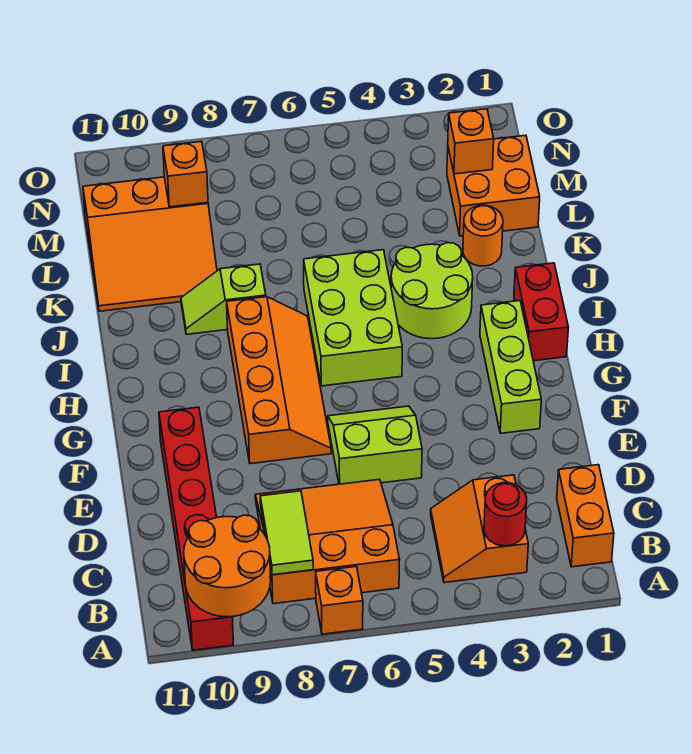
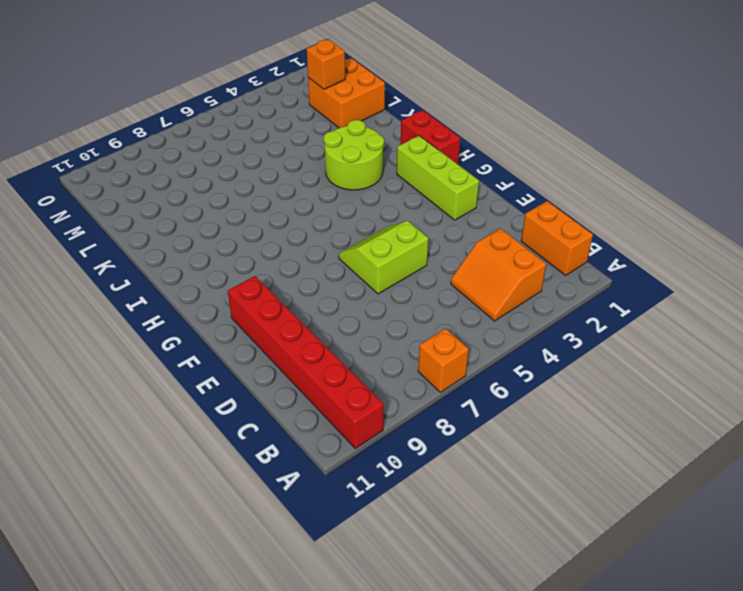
none -> orange slope B6:D8 level 1 top B
none -> orange slope F7:I8 level 1 top 8
none -> lime brick H5:J6 level 1

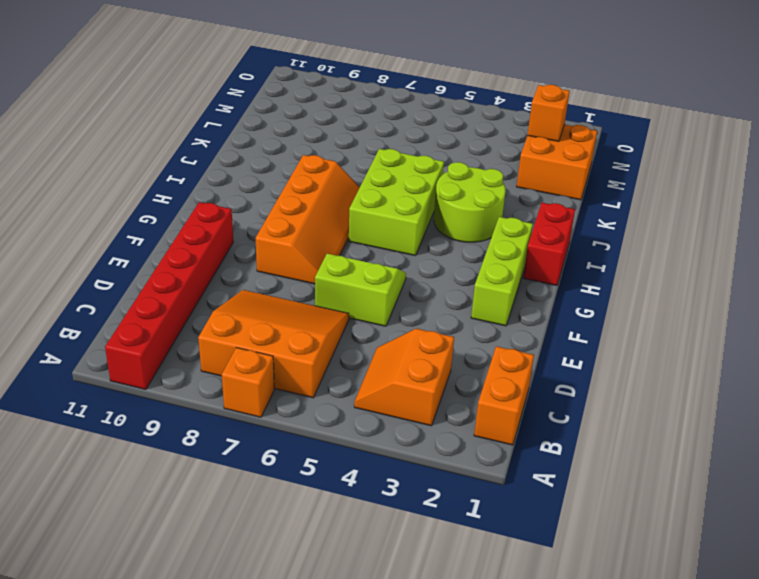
none -> lime slope J8:J9 level 1 top 8
none -> orange round brick K2 level 1
none -> orange slope K9:M11 level 1 top M

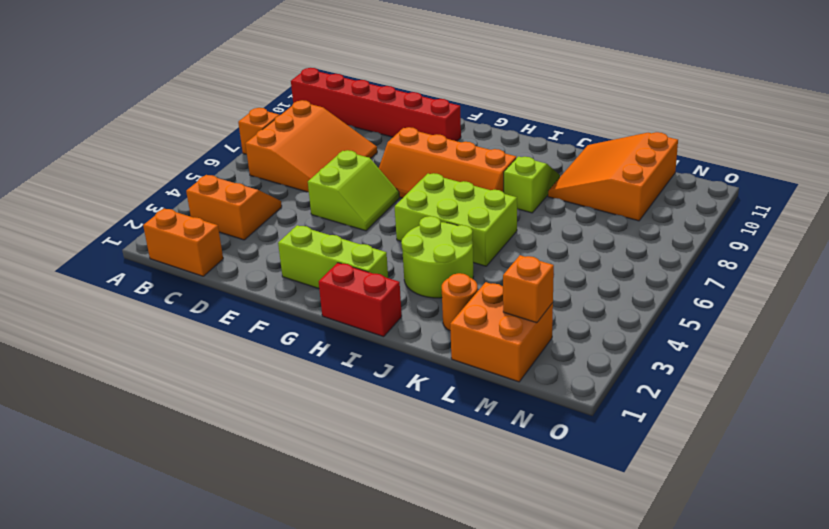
none -> orange round brick A9:B10 level 2
none -> red round brick B3 level 2
none -> lime tile B8:C8 level 2

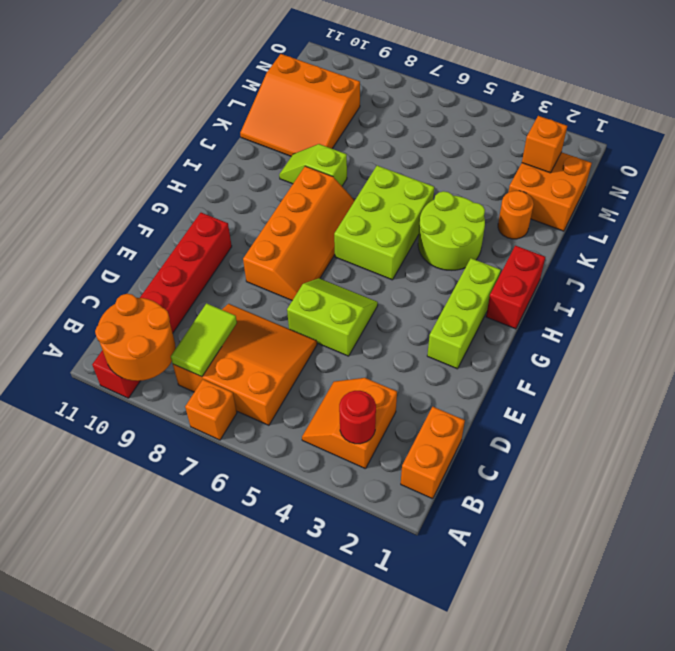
none -> orange brick M9 level 2

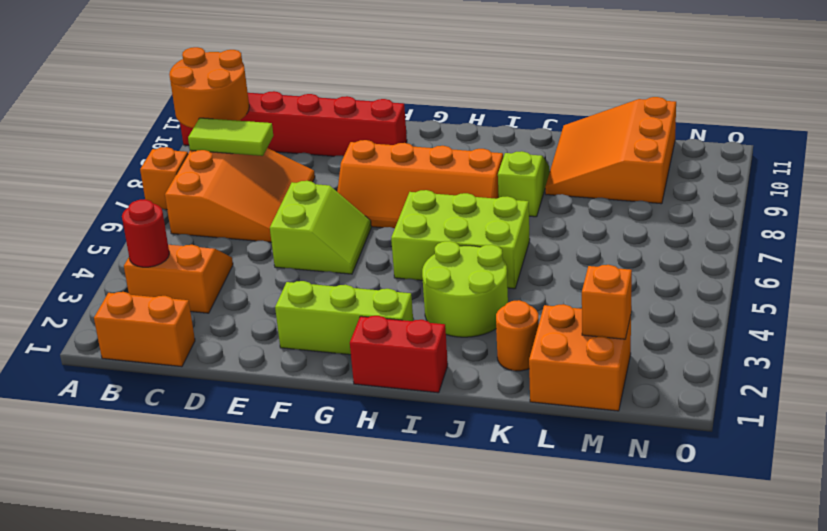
none -> orange brick M9 level 2

